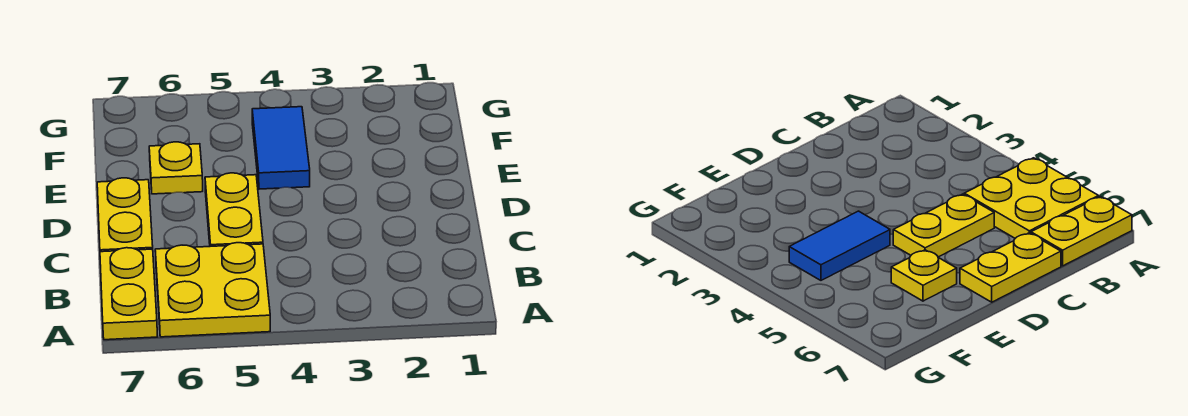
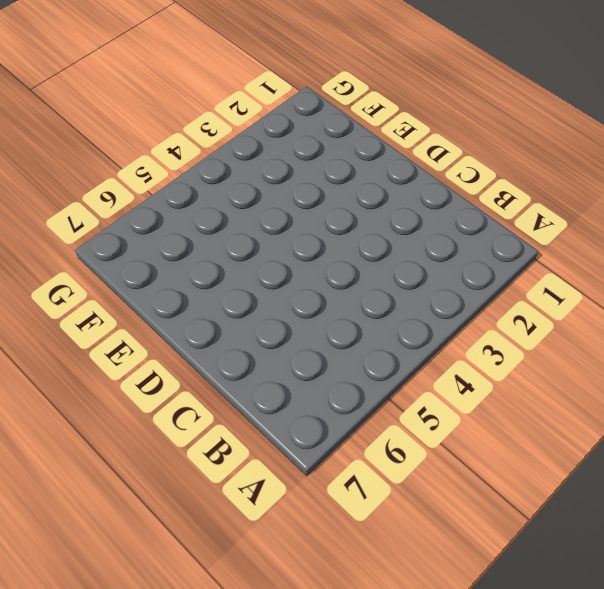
none -> yellow plate A5:B6 level 1
none -> yellow plate A7:B7 level 1

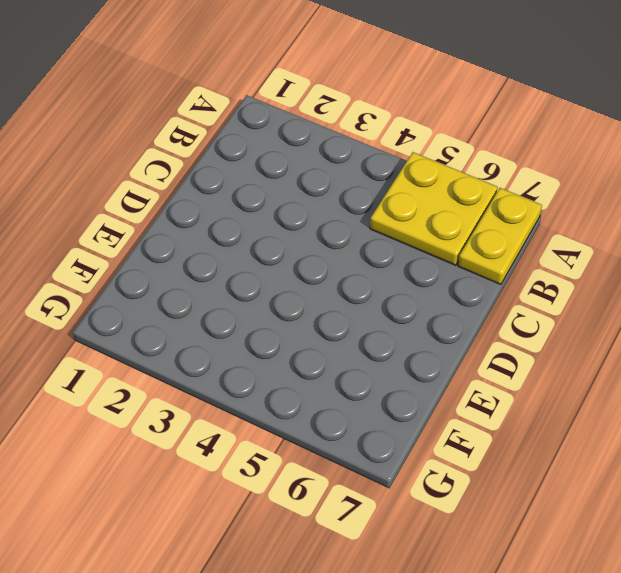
none -> yellow plate C5:D5 level 1
none -> yellow plate C7:D7 level 1

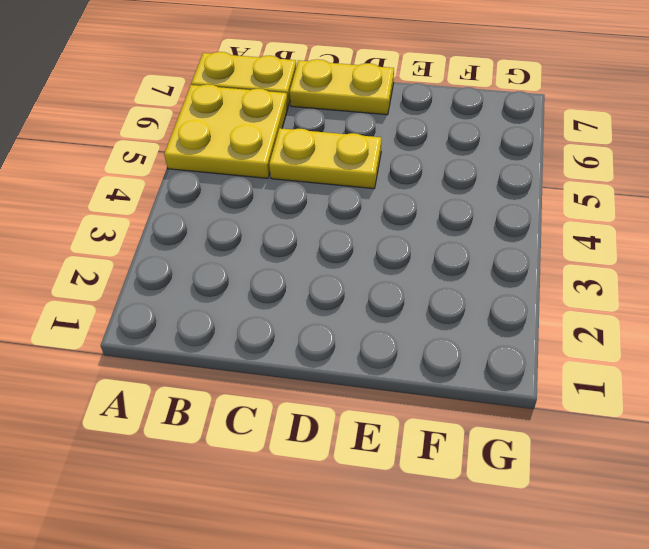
none -> blue tile E4:F4 level 1
none -> yellow plate E6 level 1

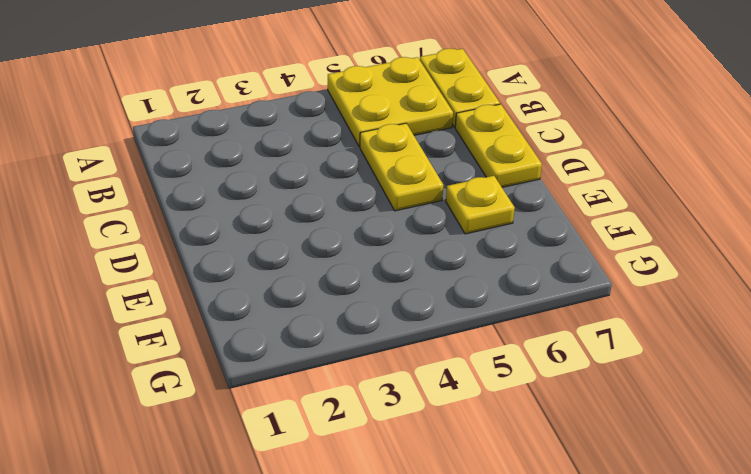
none -> blue tile E4:F4 level 1

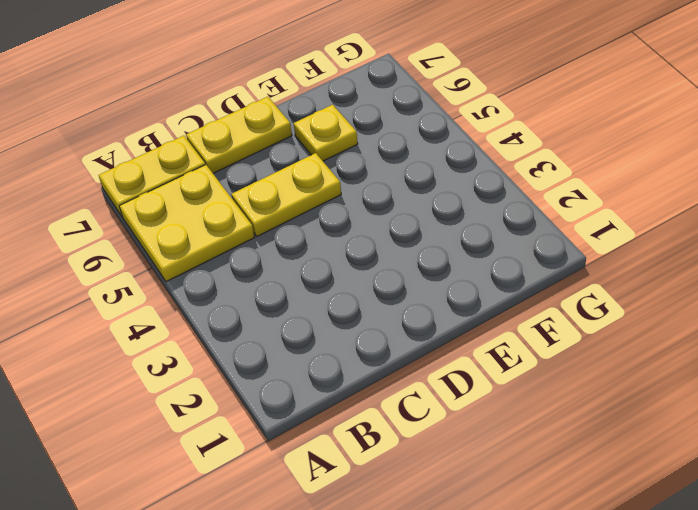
none -> blue tile E4:F4 level 1

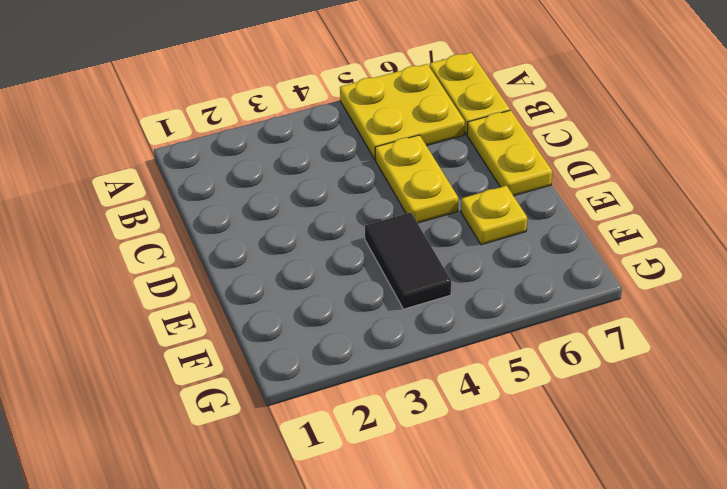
black tile E4:F4 level 1 -> blue tile E4:F4 level 1

